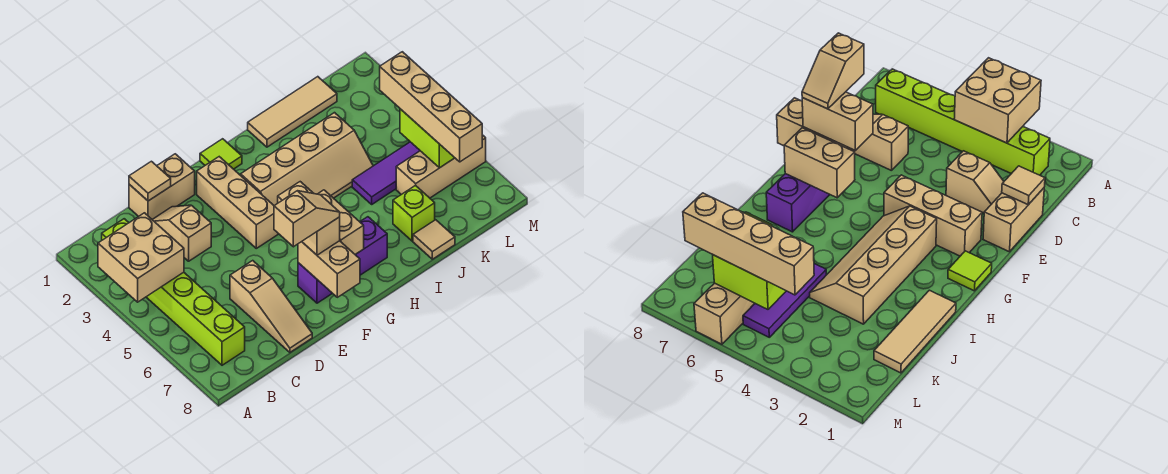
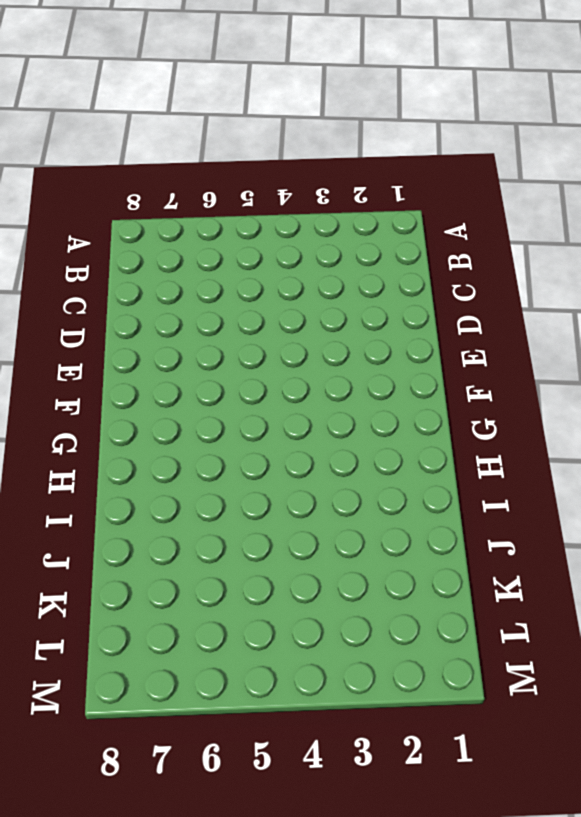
none -> lime brick B2:B7 level 1
none -> tan brick D1:E1 level 1
none -> tan slope D2:D3 level 1 top 3

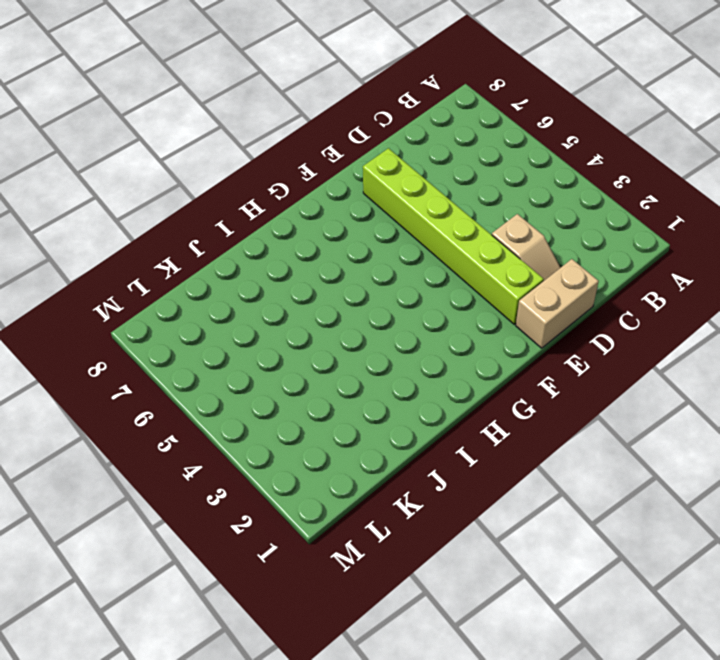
lime brick E2:E7 level 1 -> lime brick B2:B7 level 1
none -> tan slope D6:D8 level 1 top 6
none -> tan brick F2:F4 level 1
none -> purple brick F7:H7 level 1

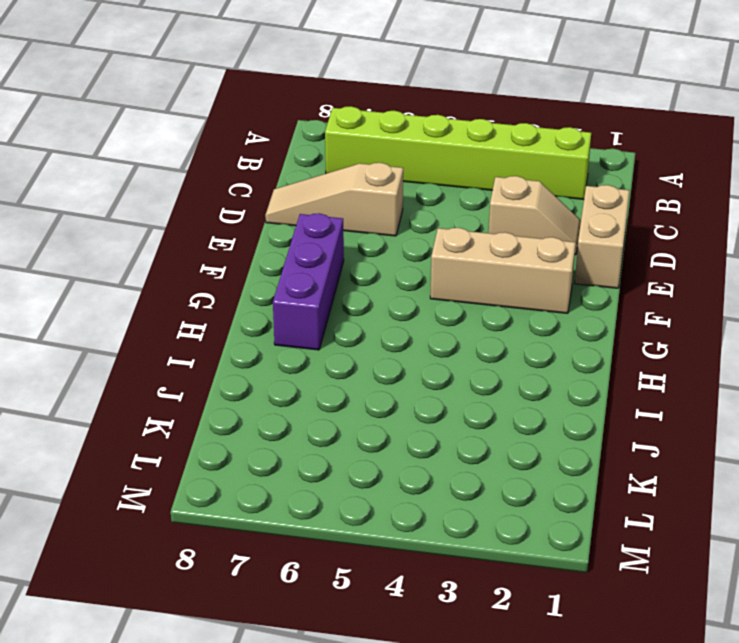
none -> lime tile G1 level 1
none -> tan slope G3:J4 level 1 top 3
none -> tan tile I1:K1 level 1

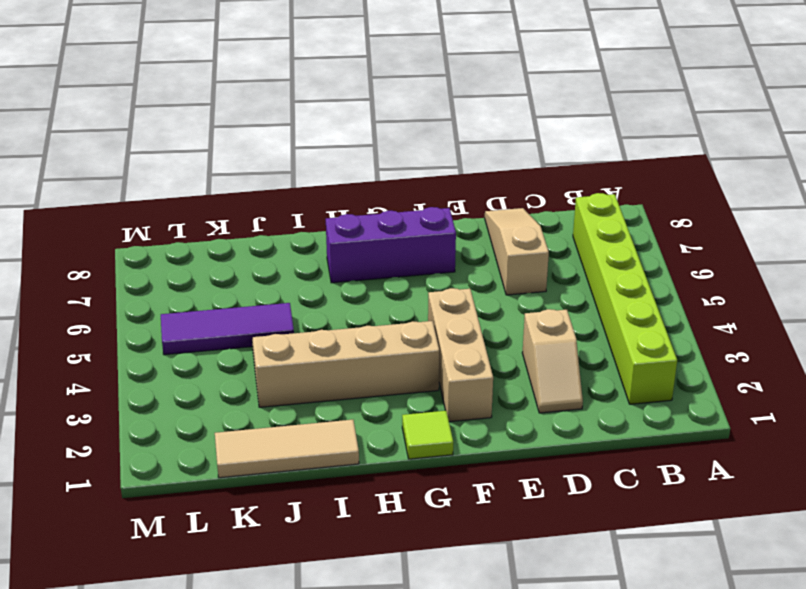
none -> tan brick D1:E1 level 1
none -> lime brick J7 level 1
none -> tan tile J8 level 1

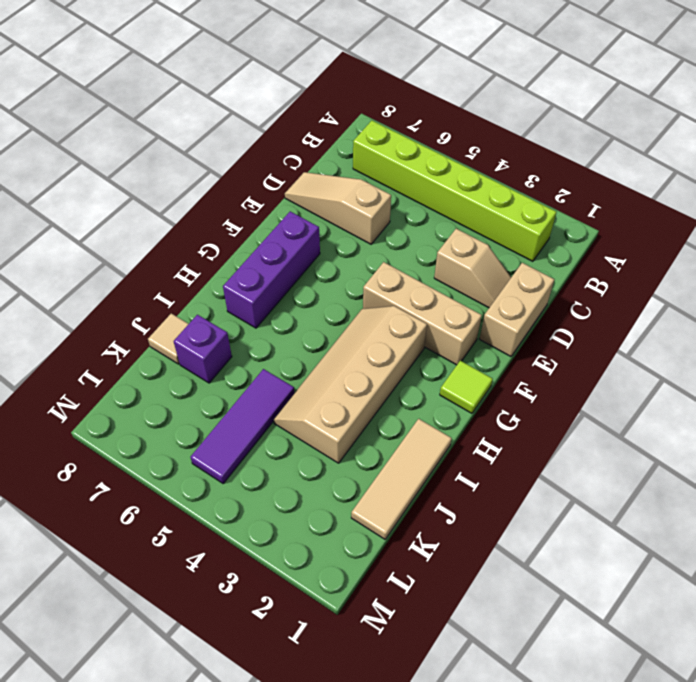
purple brick J7 level 1 -> lime brick J7 level 1
none -> tan brick K6:M6 level 1
none -> tan brick A3:B4 level 2
none -> tan tile D1 level 2

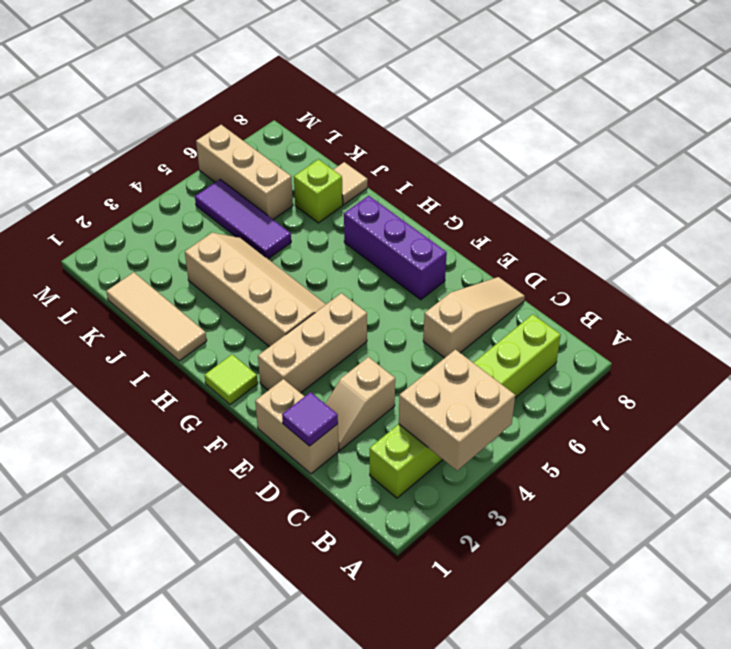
purple tile D1 level 2 -> tan tile D1 level 2
none -> tan brick F7:F8 level 2
none -> tan brick G6:G7 level 2
none -> lime brick L5:L6 level 2

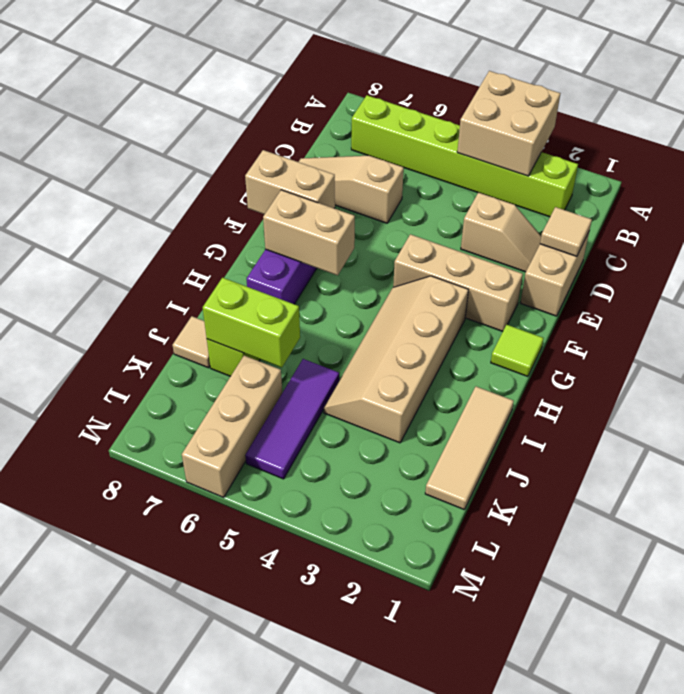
lime brick J6:J7 level 2 -> lime brick L5:L6 level 2
none -> tan brick F6:F7 level 3
none -> tan brick L4:L7 level 3
none -> tan slope E7:F7 level 4 top E

